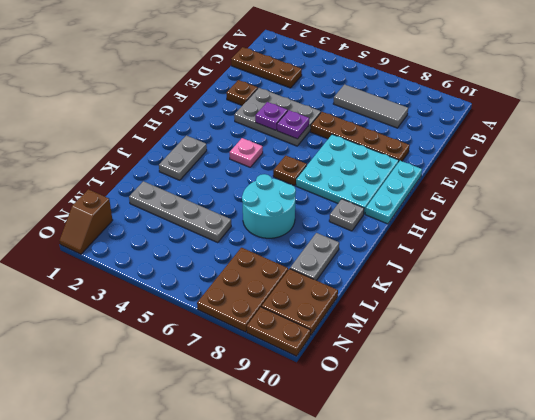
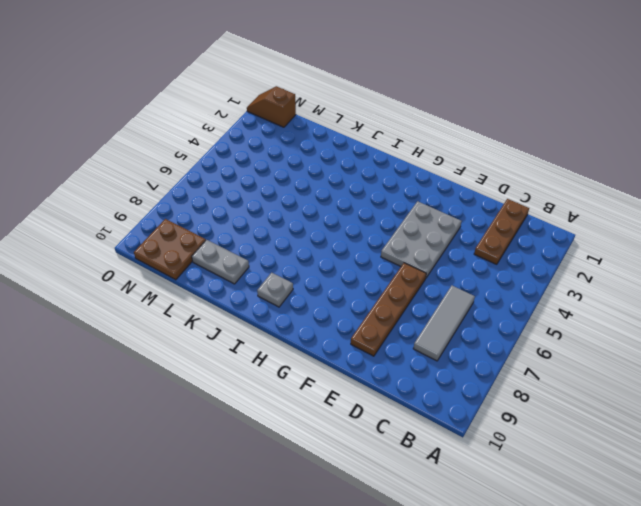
none -> brown plate E2 level 1
none -> cyan plate F7:H9 level 1
none -> cyan plate F10:H10 level 1

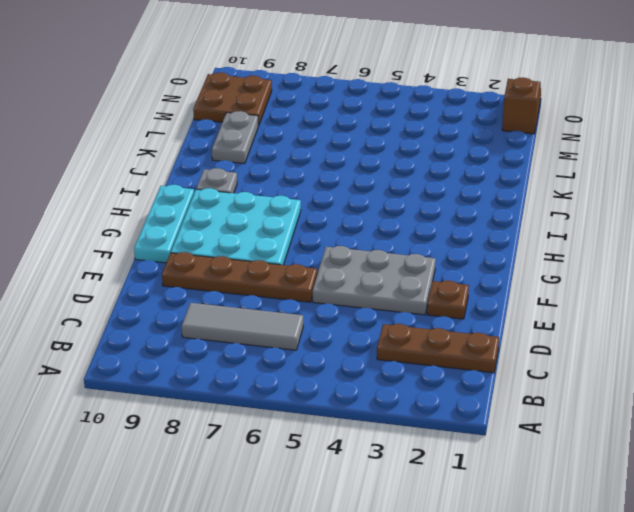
none -> pink plate H4 level 1
none -> brown plate H6 level 1
none -> grey plate I2:J2 level 1

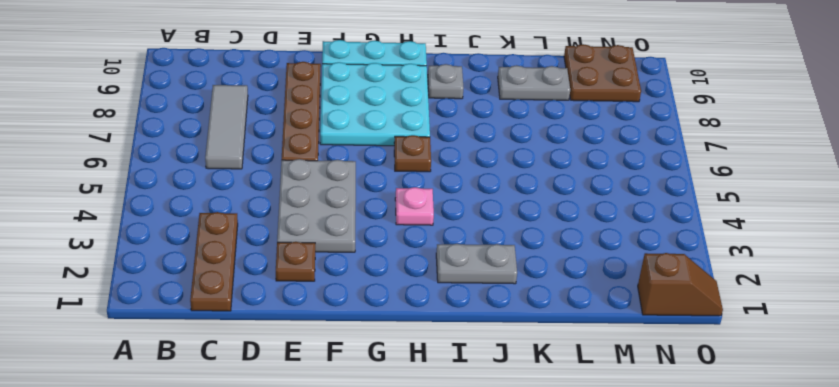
none -> cyan round brick J6:K7 level 1
none -> grey plate L2:L5 level 1
none -> brown plate M7:O8 level 1

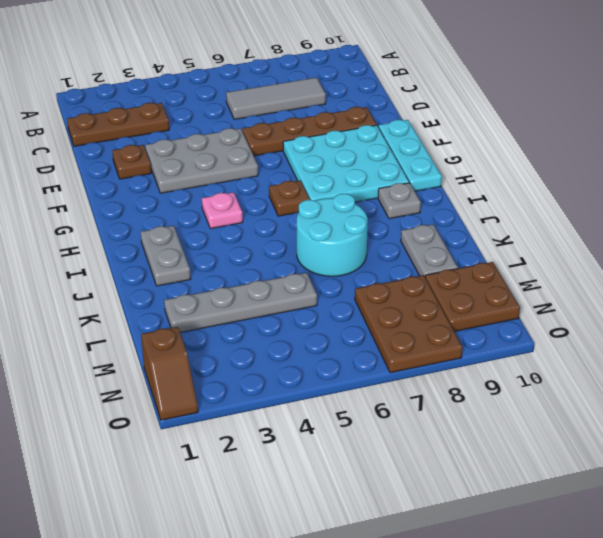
none -> brown plate O9:O10 level 1
none -> purple plate F4 level 2
none -> purple plate F5 level 2

